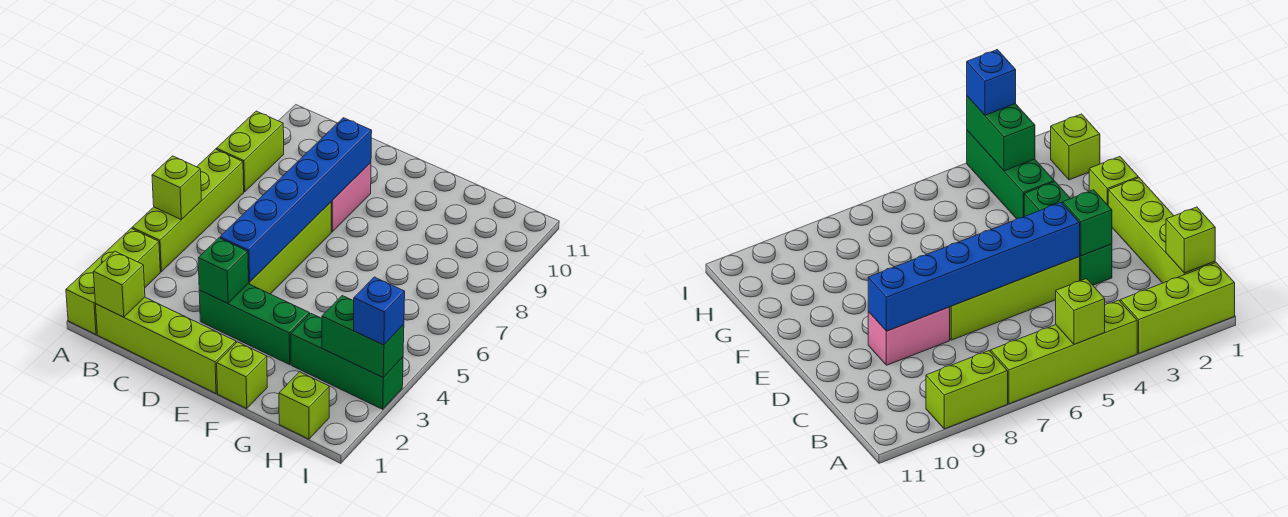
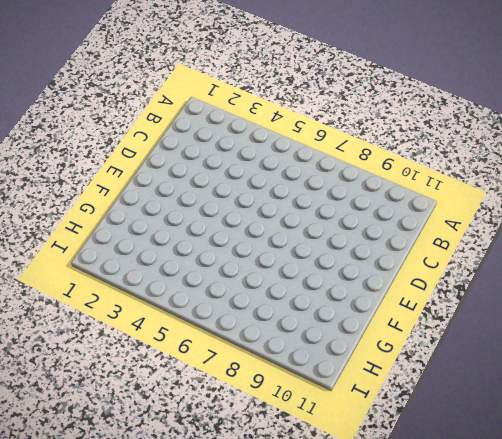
none -> lime brick A1:A3 level 1
none -> lime brick A4:A7 level 1
none -> lime brick A8:A9 level 1

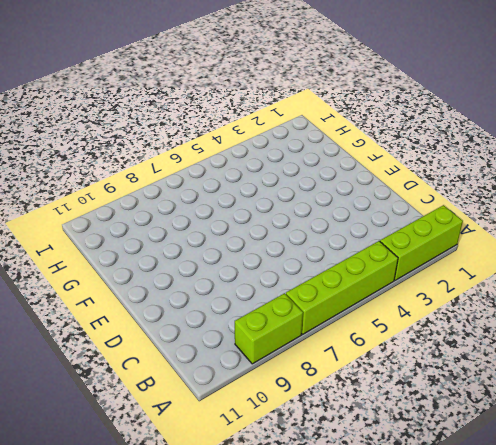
none -> lime brick B1:E1 level 1
none -> green brick D3:F3 level 1
none -> lime brick D4:D7 level 1

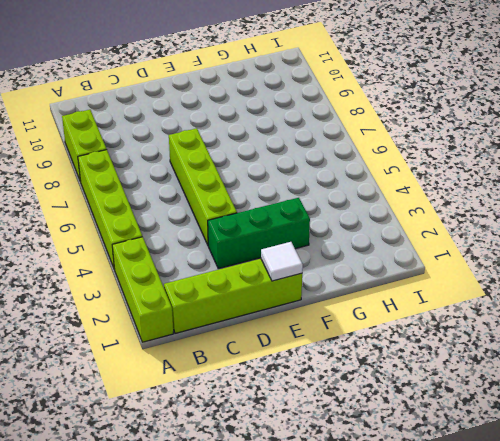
white tile E1 level 2 -> none
none -> pink brick D8:D9 level 1
none -> lime brick F1 level 1
none -> green brick G3:I3 level 1

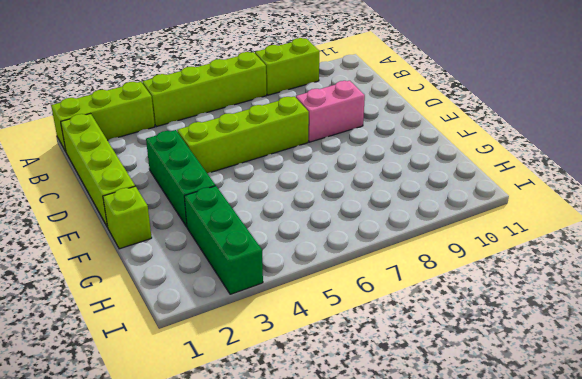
none -> lime brick H1 level 1
none -> lime brick A5 level 2
none -> lime brick B1 level 2

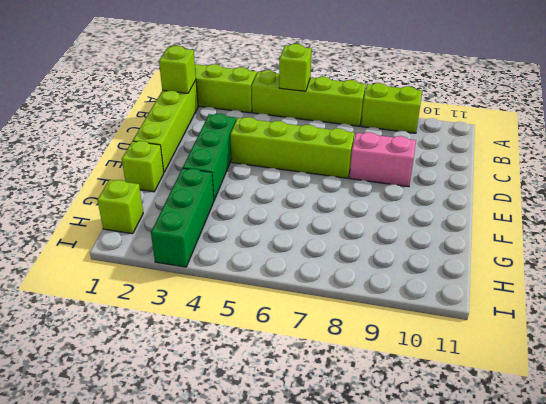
none -> green brick D3 level 2
none -> blue brick D4:D9 level 2
none -> green brick H3:I3 level 2

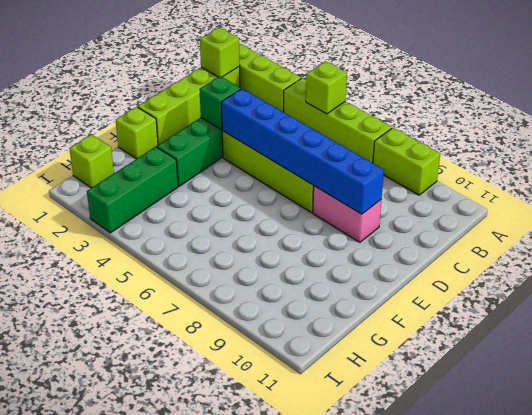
none -> green brick H3:I3 level 2
none -> blue brick I3 level 3

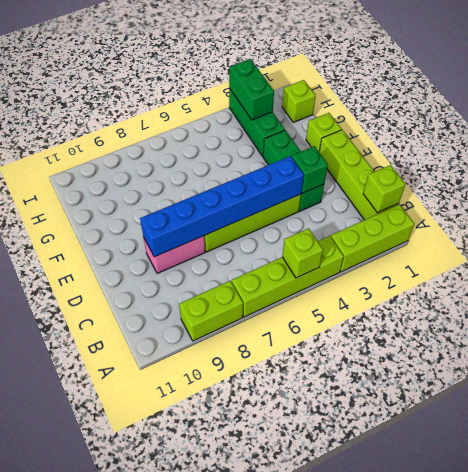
none -> blue brick I3 level 3

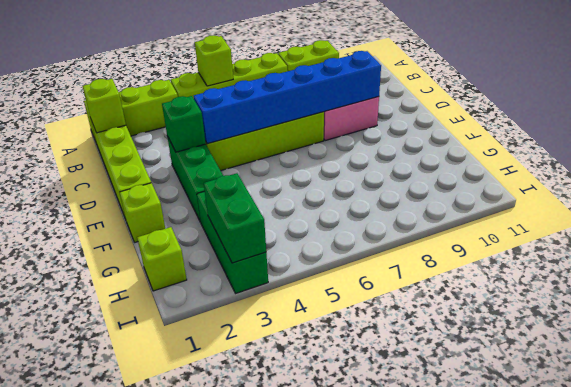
none -> blue brick I3 level 3

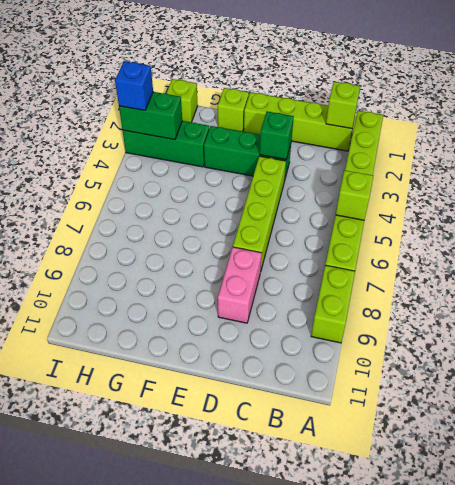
none -> blue brick D4:D9 level 2

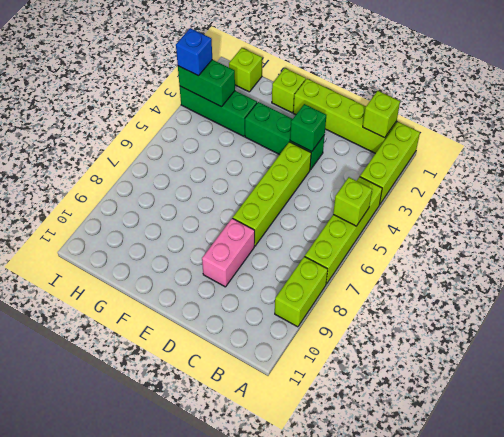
none -> blue brick D4:D9 level 2

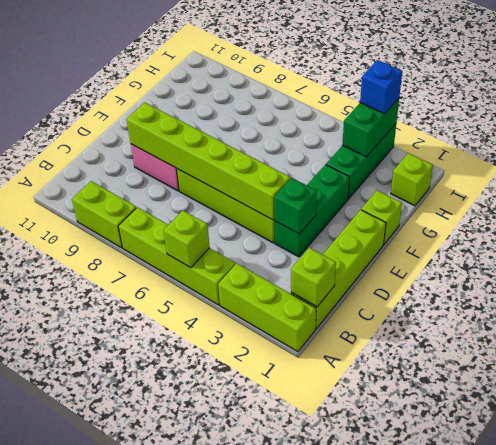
lime brick D4:D9 level 2 -> blue brick D4:D9 level 2

